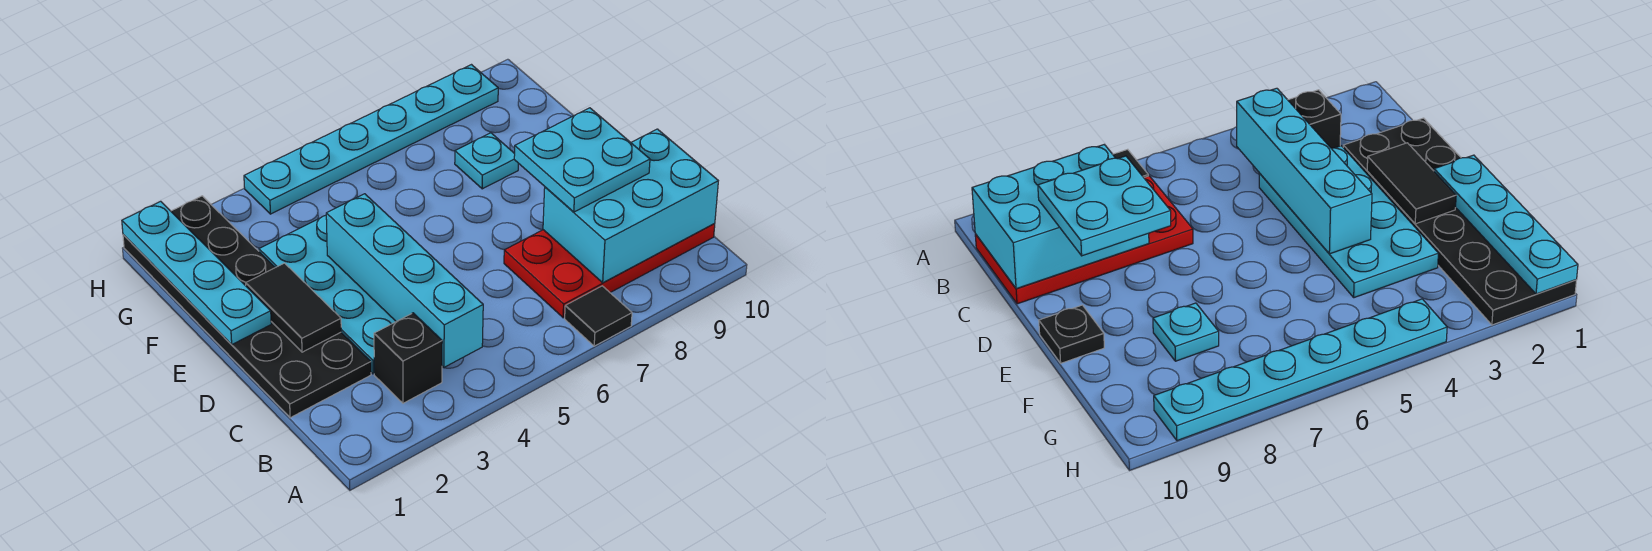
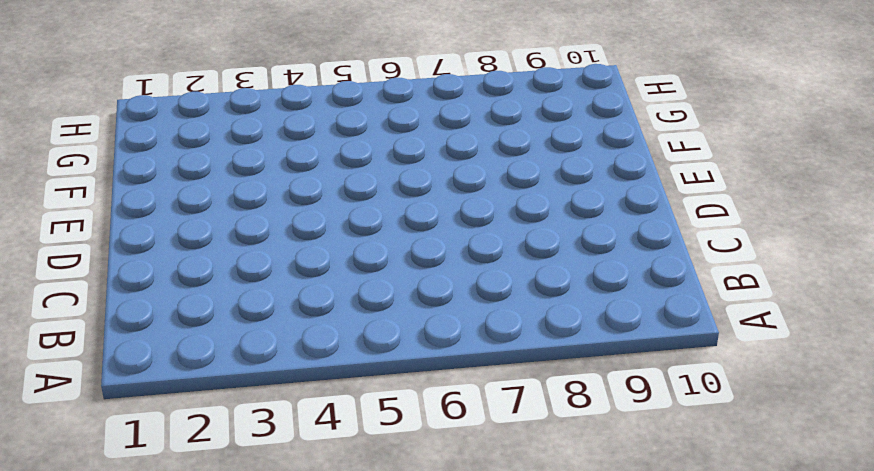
none -> black tile A7 level 1
none -> black brick B3 level 1
none -> red plate B7:C10 level 1

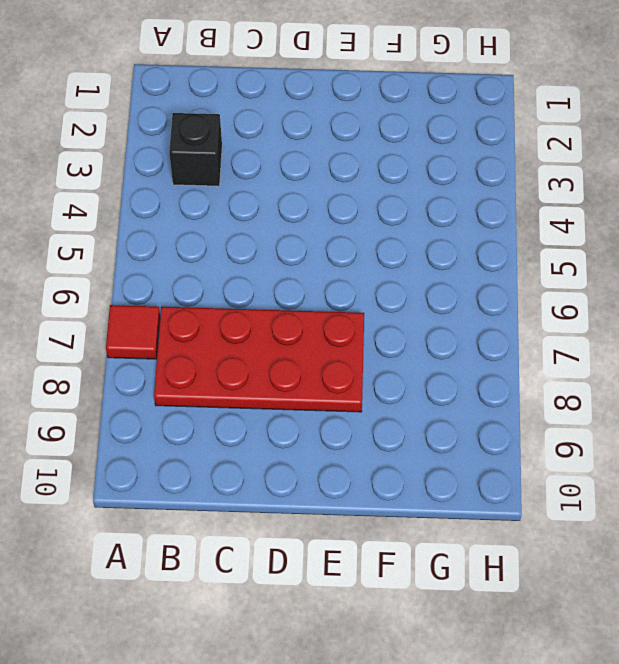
red tile A7 level 1 -> black tile A7 level 1
red plate B7:E8 level 1 -> red plate B7:C10 level 1
none -> black plate C1:H2 level 1
none -> cyan plate C3:F4 level 1
none -> black plate E10 level 1

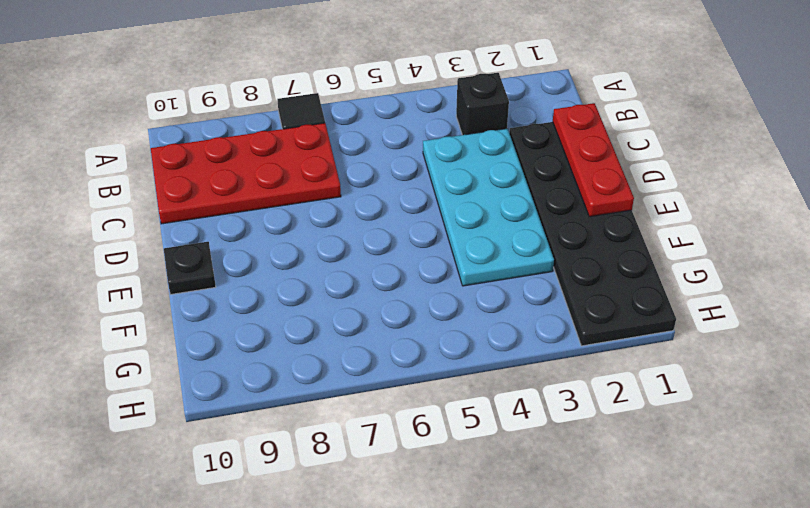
red plate C1:E1 level 2 -> cyan plate E1:H1 level 2
none -> cyan plate F8 level 1
none -> cyan plate H4:H9 level 1
none -> cyan brick B4:E4 level 2

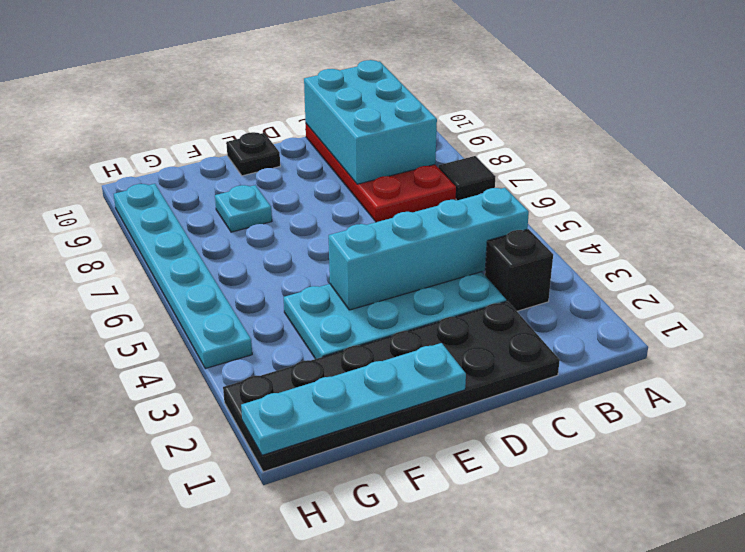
none -> black tile D2:E2 level 2
none -> cyan plate C8:D9 level 3

